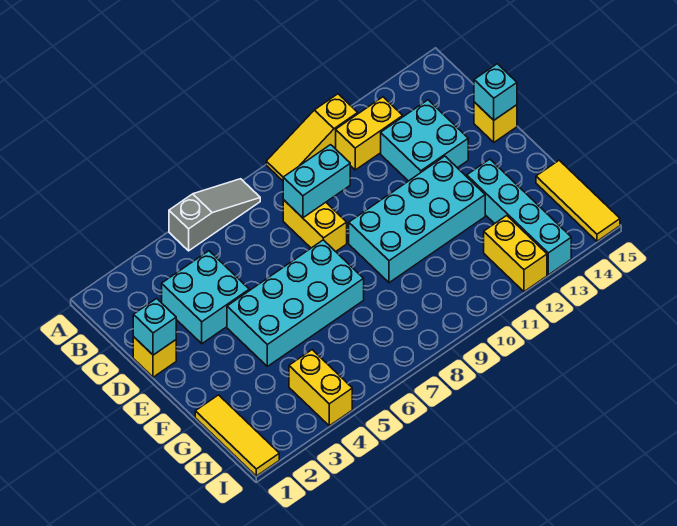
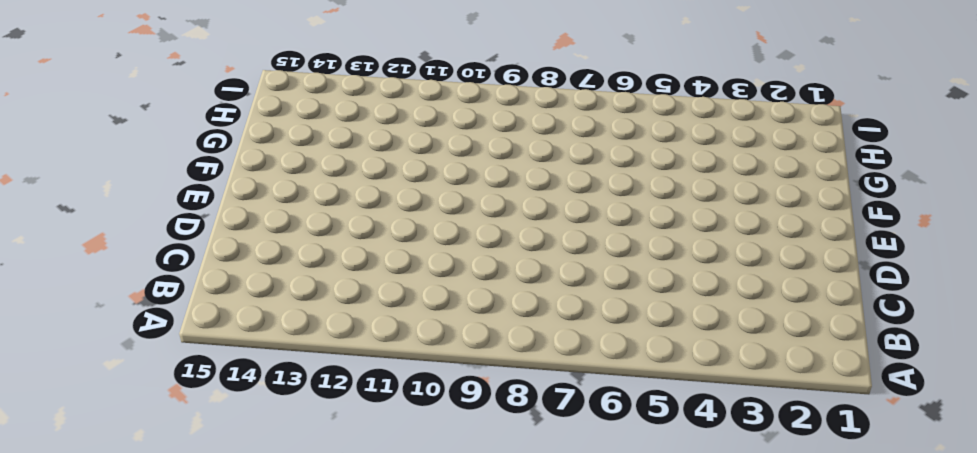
none -> grey slope A5:A7 level 1 top 5
none -> yellow slope A9:A11 level 1 top 11
none -> yellow brick B11:B12 level 1

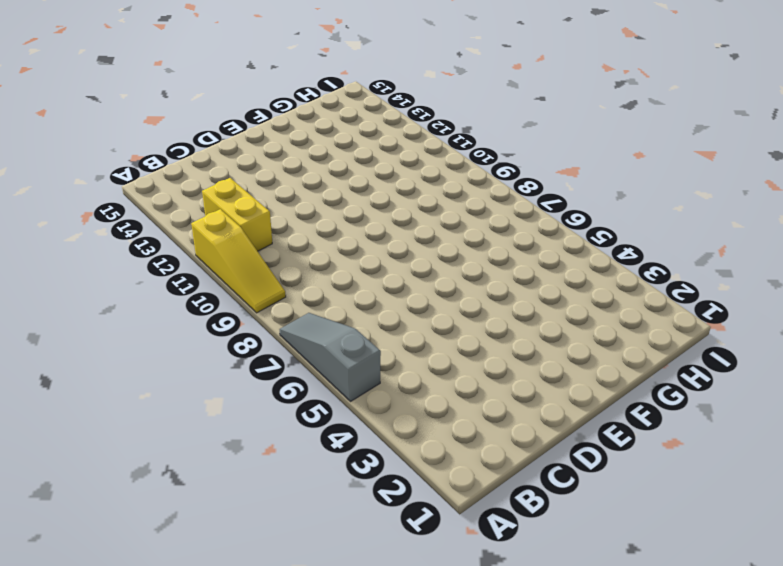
none -> cyan brick C3:D4 level 1
none -> yellow brick C8:D8 level 1
none -> cyan brick C12:D13 level 1

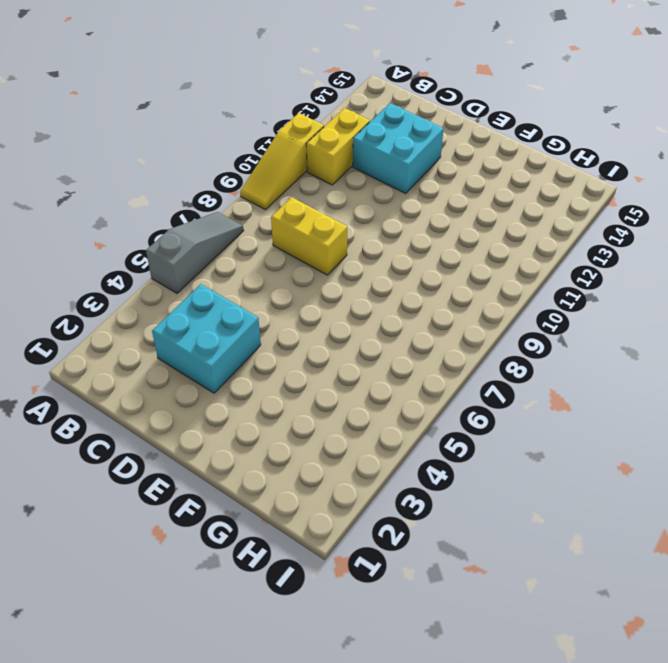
none -> yellow brick D1 level 1
none -> yellow brick D15 level 1
none -> cyan brick E4:F7 level 1

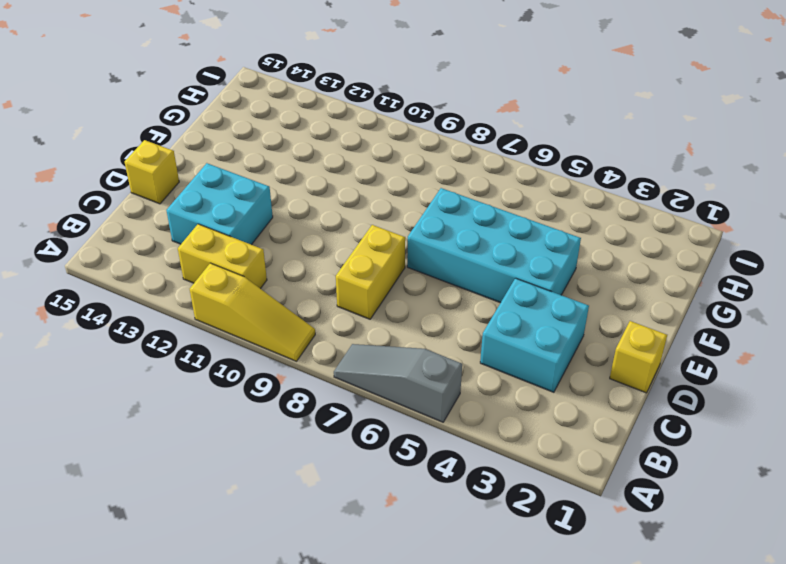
none -> cyan brick E9:F12 level 1
none -> cyan brick F13:I13 level 1
none -> yellow tile G1:I1 level 1

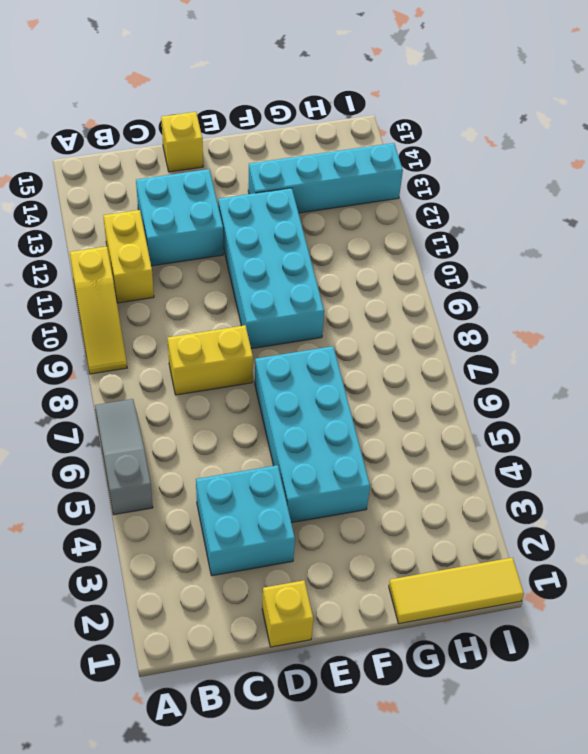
none -> yellow tile G15:I15 level 1
none -> yellow brick H4:I4 level 1
none -> yellow brick H12:I12 level 1

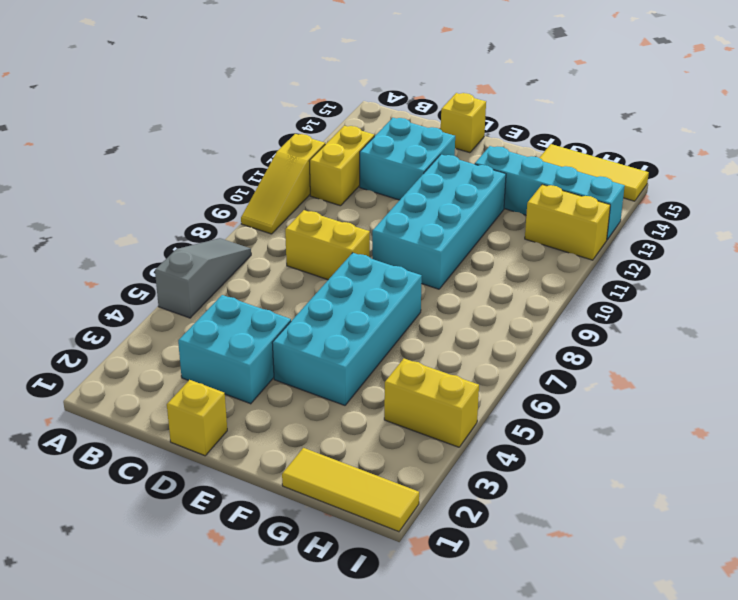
none -> cyan brick C8:C9 level 2
none -> cyan brick D1 level 2
none -> cyan brick D15 level 2

